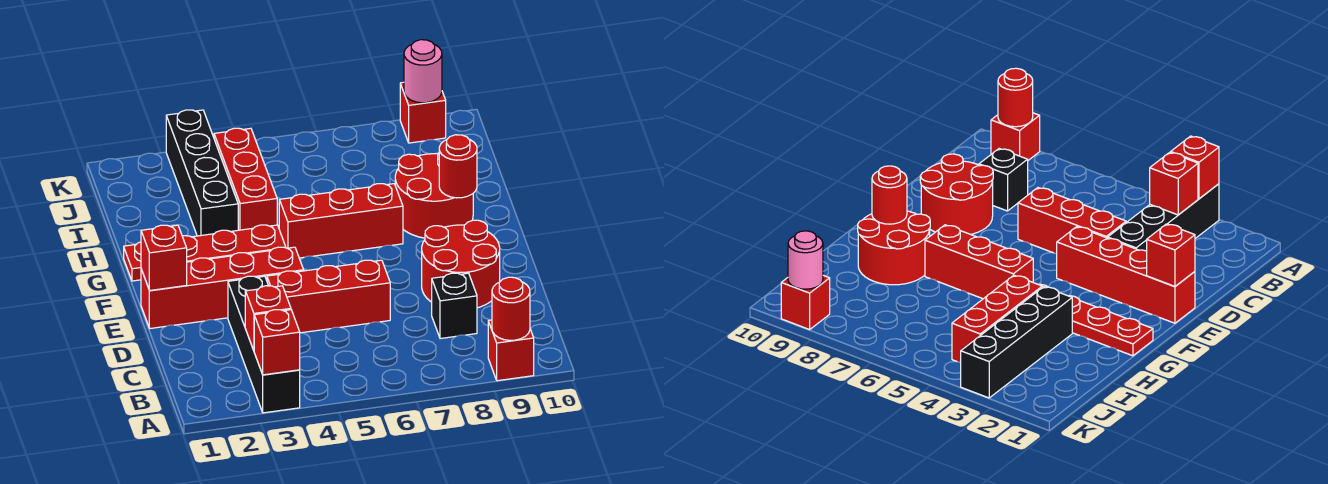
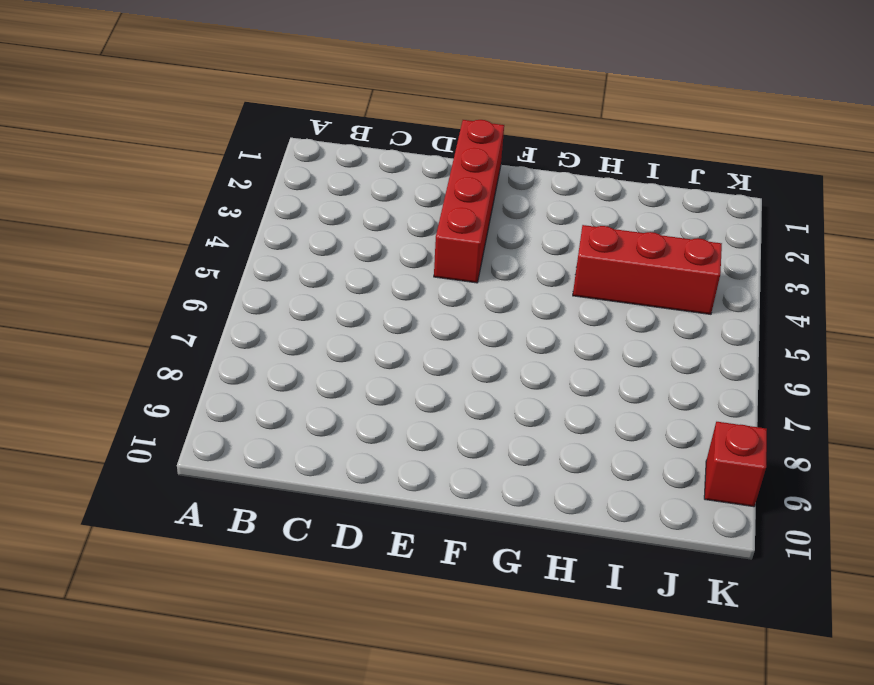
none -> black brick A3:D3 level 1
none -> red brick A9 level 1
none -> black brick C8 level 1

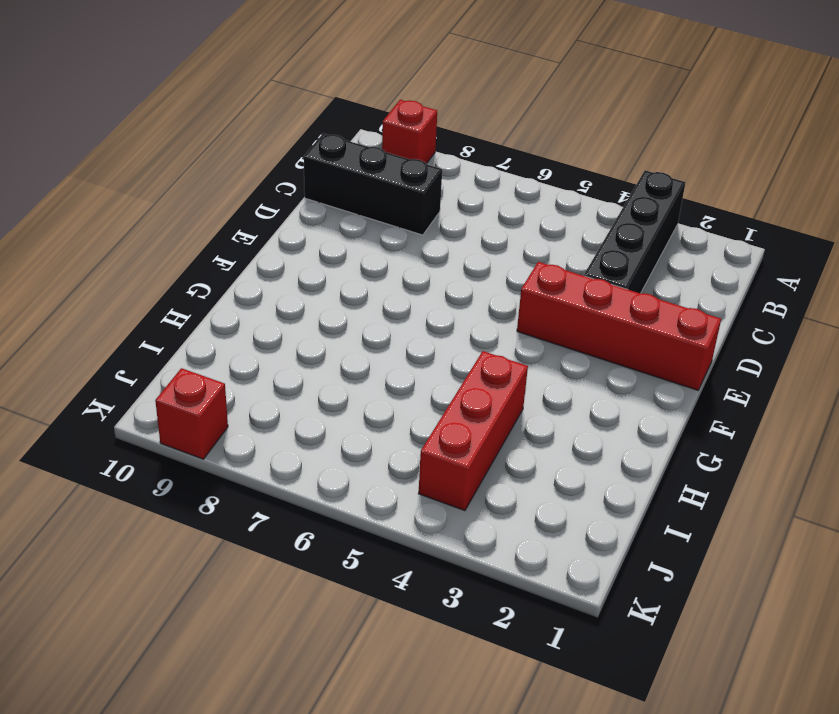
black brick C8:C10 level 1 -> black brick C8 level 1
none -> red brick D4:D6 level 1
none -> red round brick D8:E9 level 1
none -> red plate G1:G4 level 1

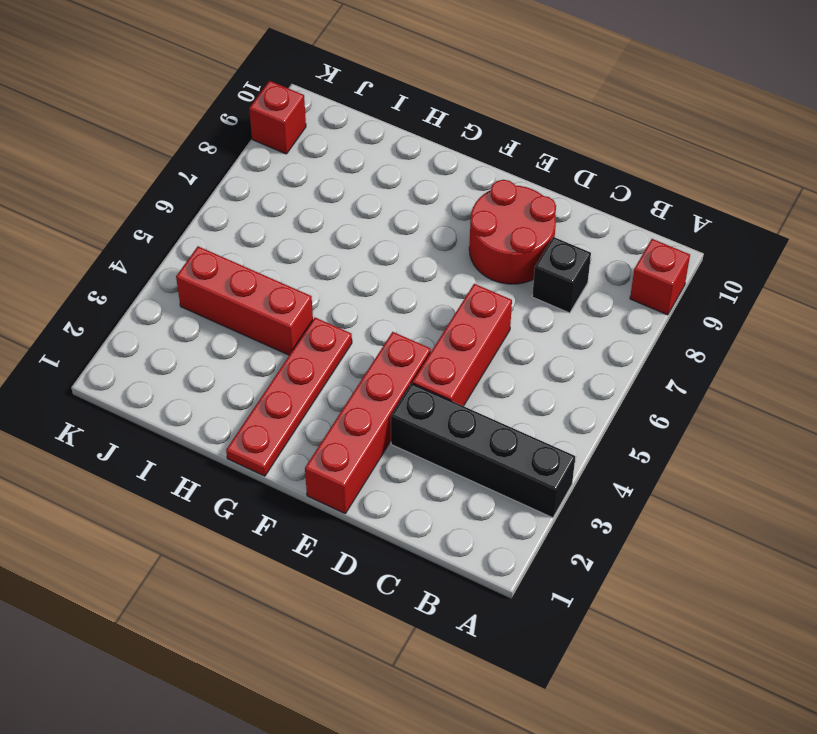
none -> red brick G5:G7 level 1
none -> red round brick G8:H9 level 1
none -> black brick H3:K3 level 1

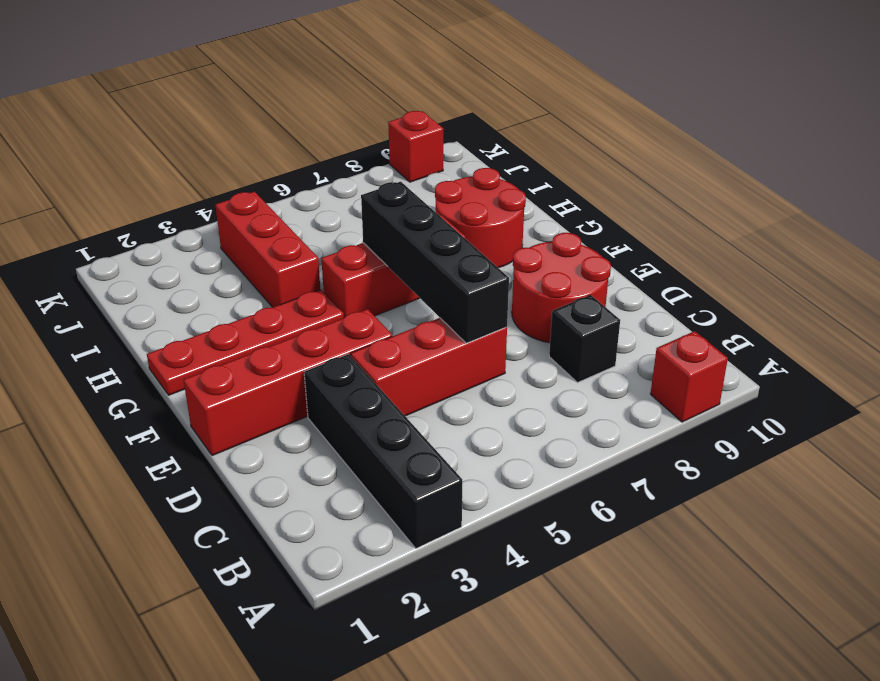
black brick D6:G6 level 2 -> black brick H3:K3 level 1
none -> red brick A3 level 2
none -> red round brick A9 level 2
none -> red brick B3 level 2

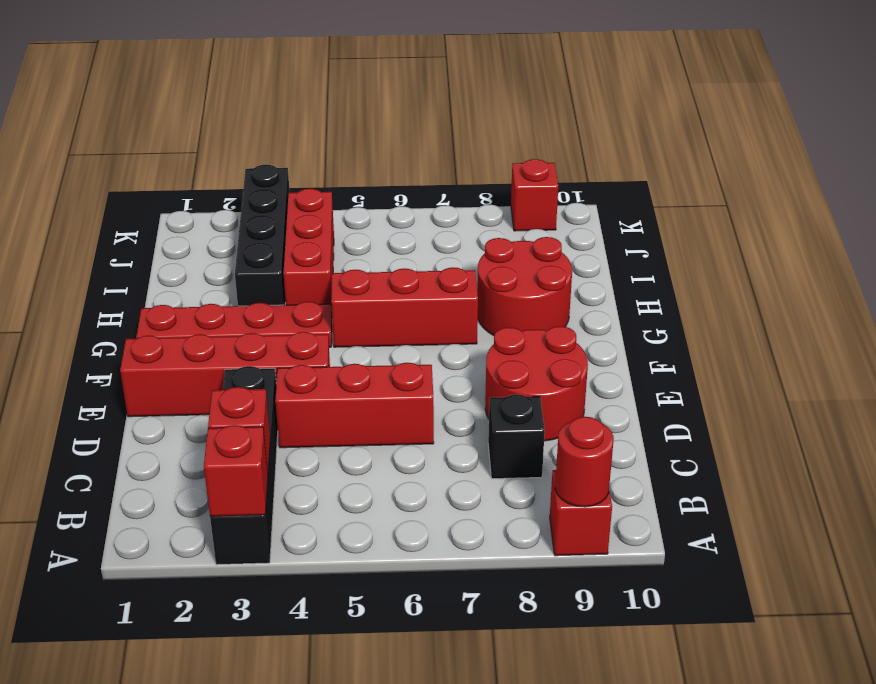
none -> red brick E1 level 2
none -> red round brick G9 level 2
none -> pink round brick K9 level 2

